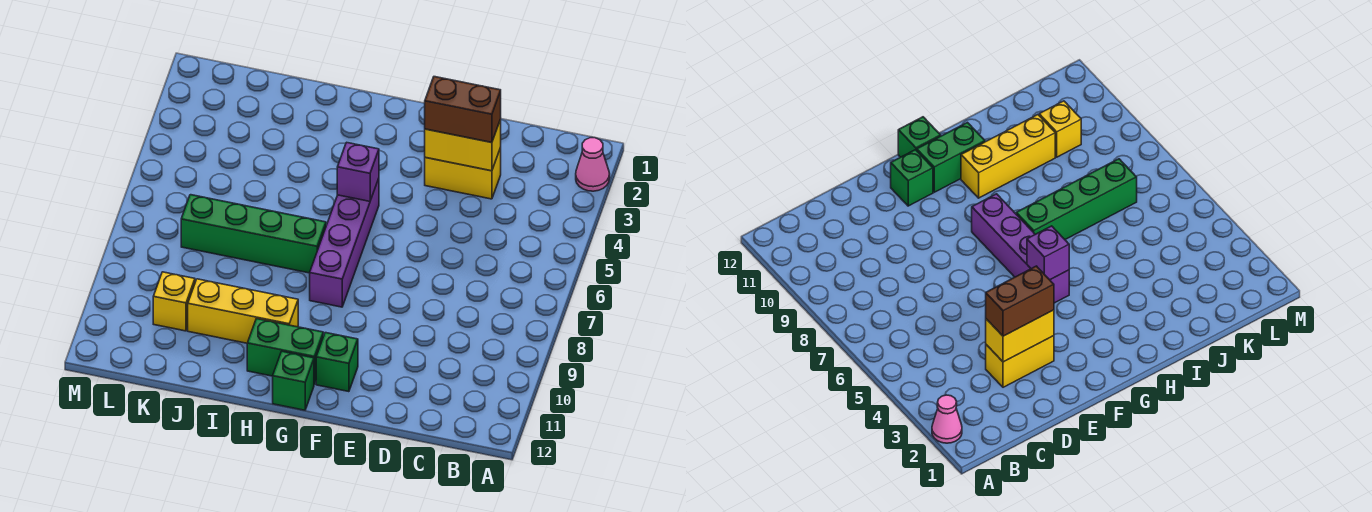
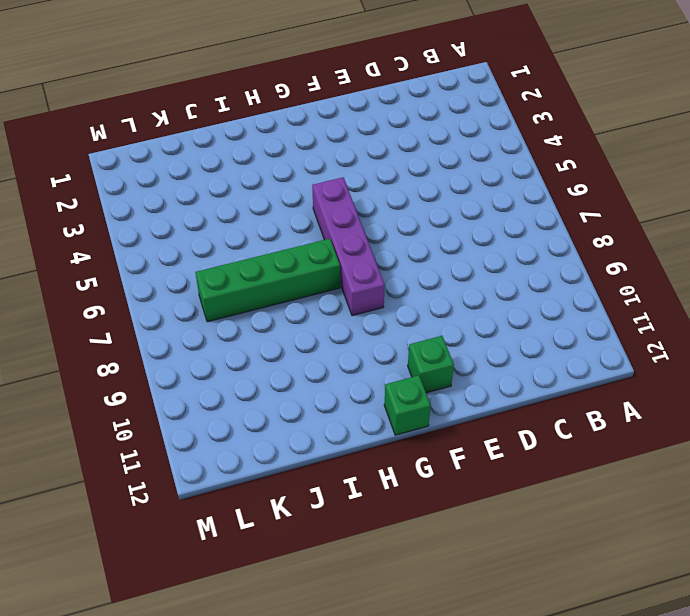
none -> pink cone A2 level 1
none -> yellow brick D3:E3 level 1
none -> green brick G11:H11 level 1

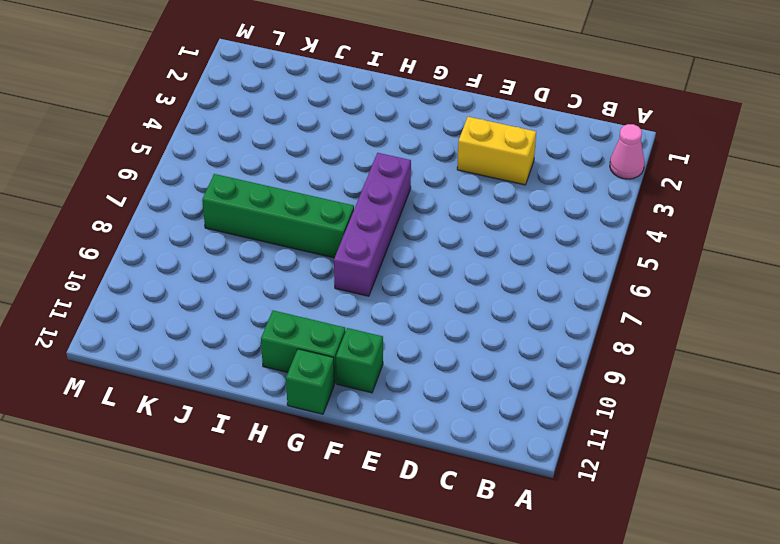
none -> yellow brick H10:J10 level 1
none -> yellow brick K10 level 1
none -> yellow brick D3:E3 level 2

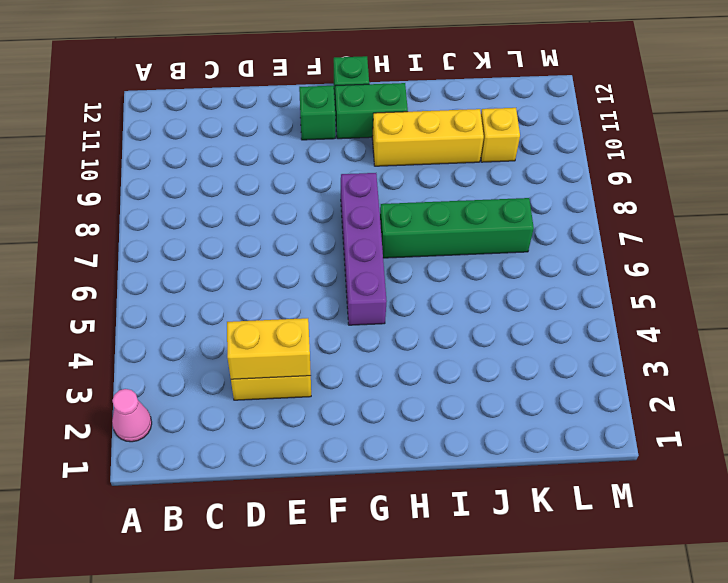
none -> purple brick G5 level 2
none -> brown brick D3:E3 level 3

